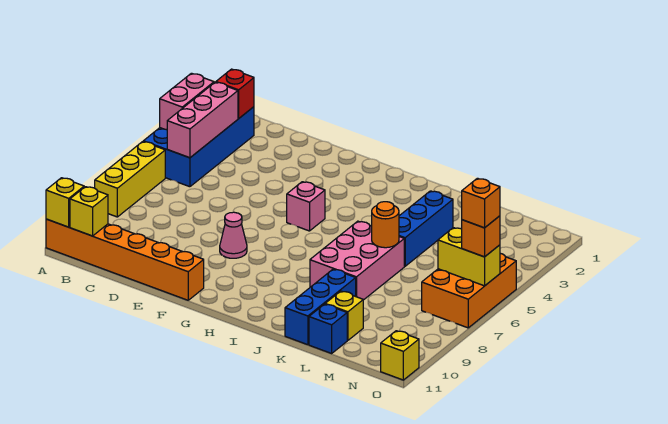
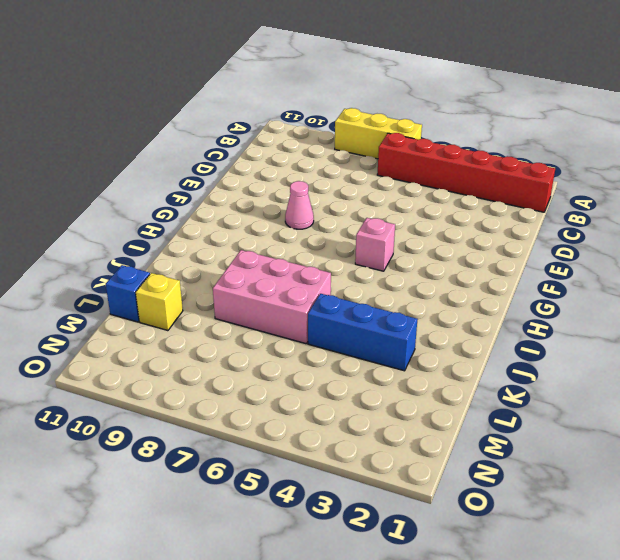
red brick B1:B6 level 1 -> blue brick A2:B5 level 1
none -> orange brick A11:F11 level 1
none -> blue brick K9:K11 level 1
none -> orange brick N5:O7 level 1

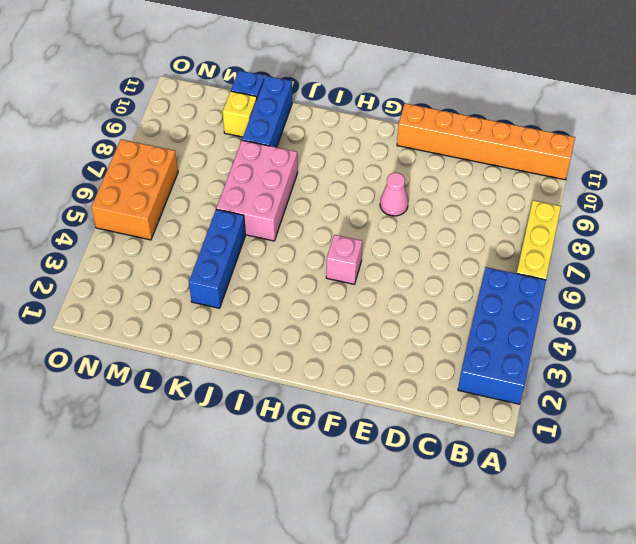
none -> yellow brick O11 level 1
none -> pink brick A3:A4 level 2
none -> yellow brick A11 level 2

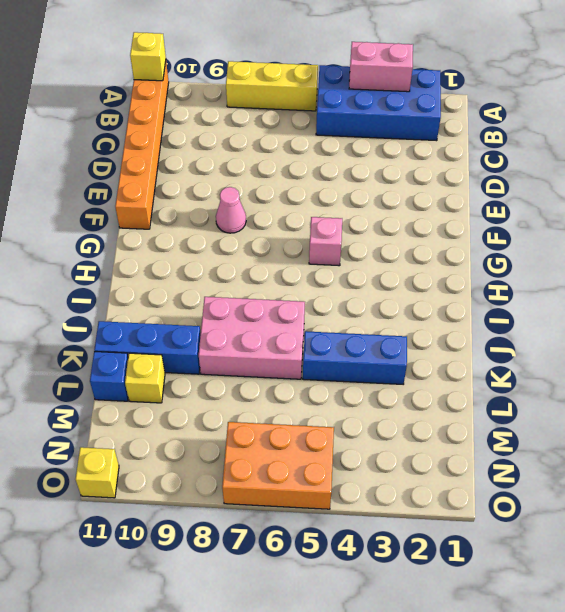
none -> red brick B2 level 2
none -> pink brick B3:B5 level 2
none -> yellow brick B11 level 2

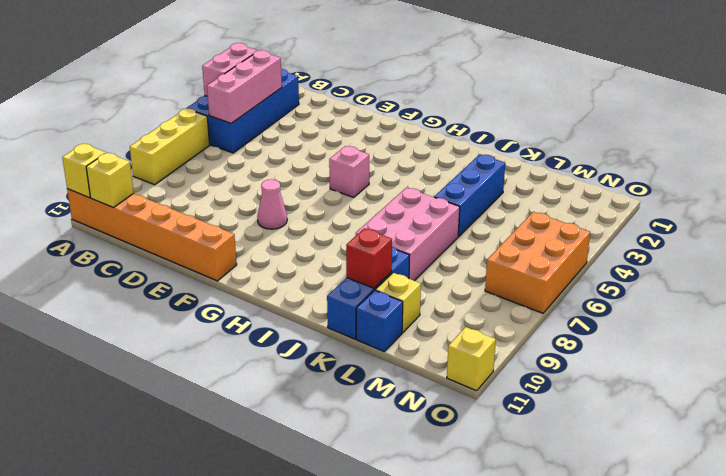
red brick K10 level 2 -> red brick B2 level 2
none -> orange round brick K6 level 2
none -> yellow brick N6:O6 level 2
none -> orange brick O6 level 3

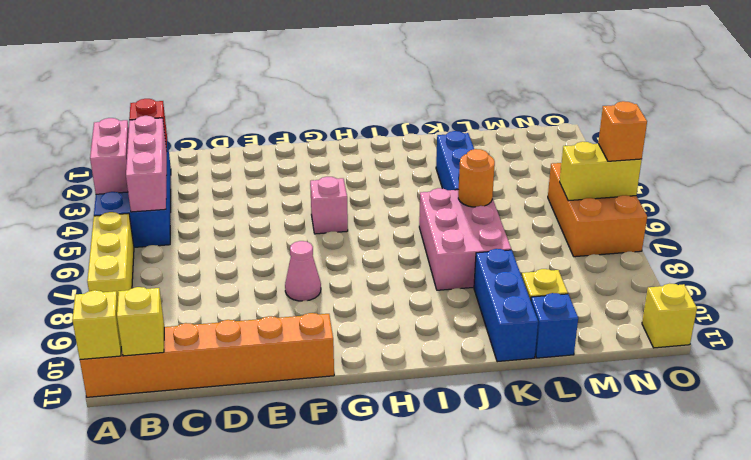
none -> orange brick O6 level 4

